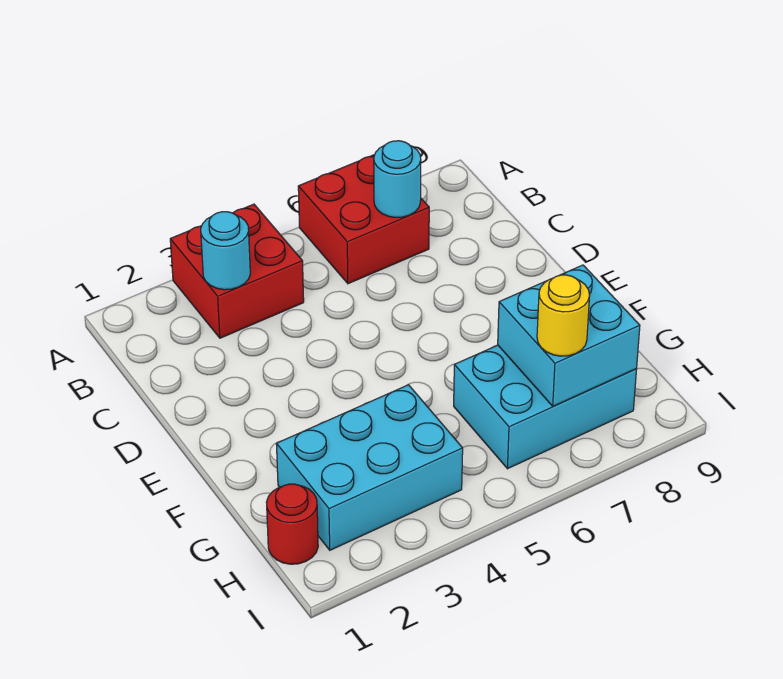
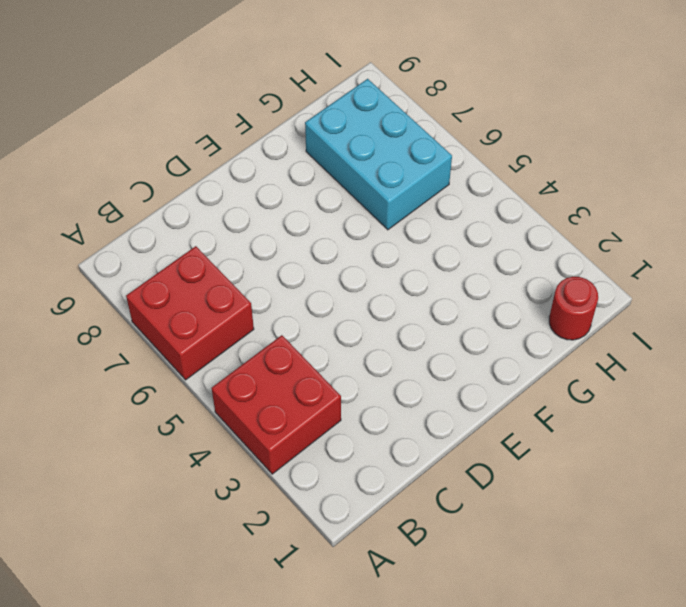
none -> cyan brick G2:H4 level 1
none -> cyan round brick B3 level 2

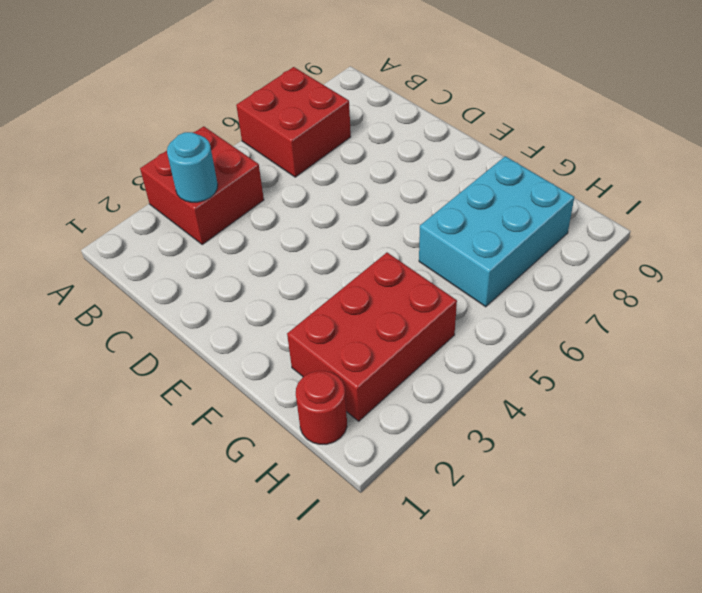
red brick G2:H4 level 1 -> cyan brick G2:H4 level 1
none -> cyan round brick B7 level 2
none -> cyan brick G7:H8 level 2

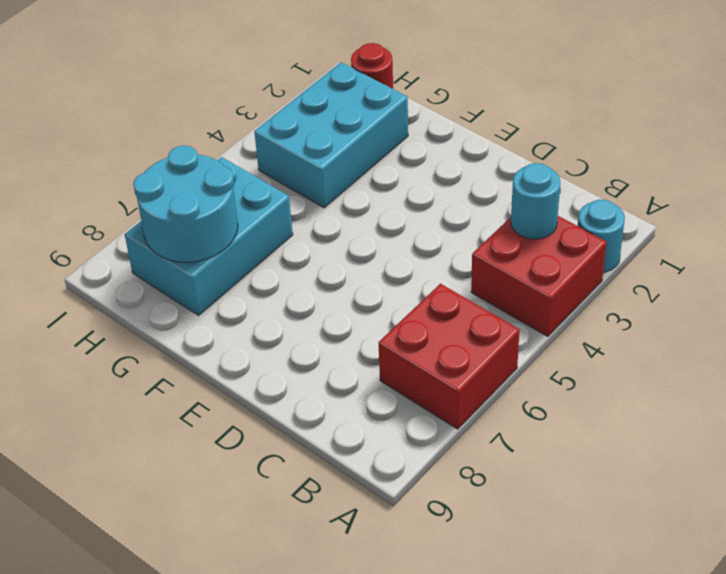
cyan round brick A2 level 1 -> cyan round brick B7 level 2
cyan round brick G7:H8 level 2 -> cyan brick G7:H8 level 2
none -> yellow round brick H7 level 3

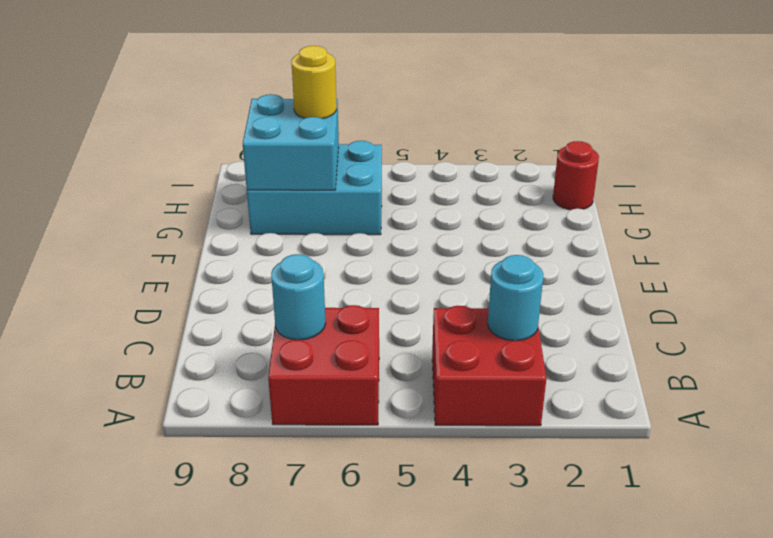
none -> cyan brick G2:H4 level 1

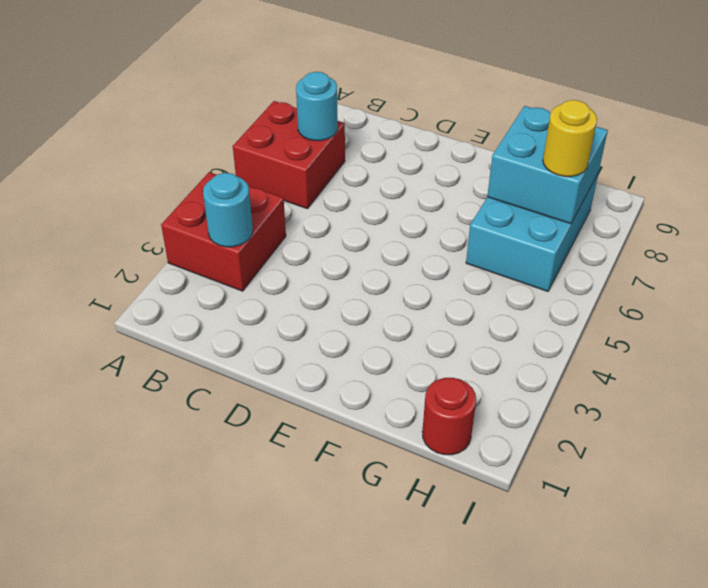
none -> cyan brick G2:H4 level 1

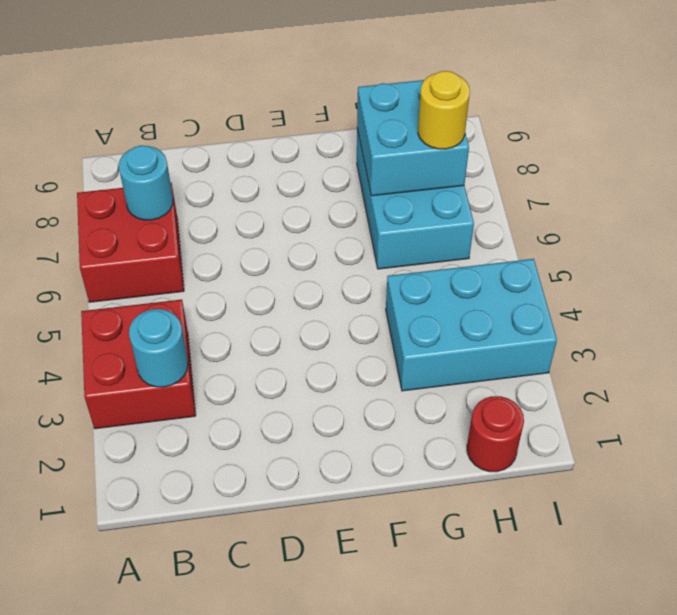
cyan brick G3:I4 level 1 -> cyan brick G2:H4 level 1

